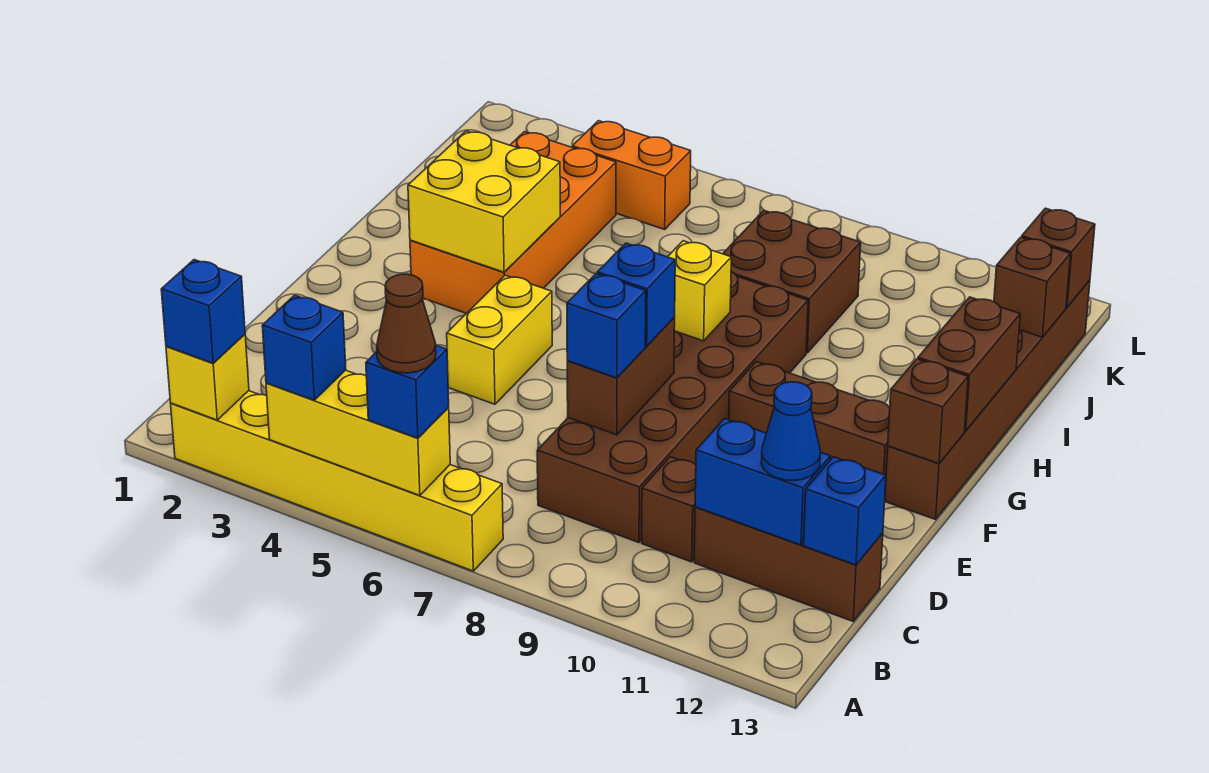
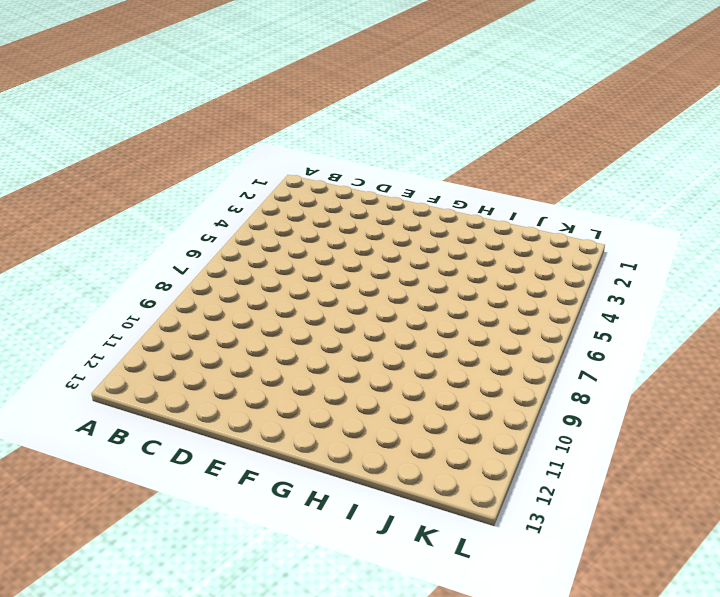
none -> yellow brick A2:A7 level 1
none -> brown brick C8:H9 level 1
none -> brown brick C10 level 1

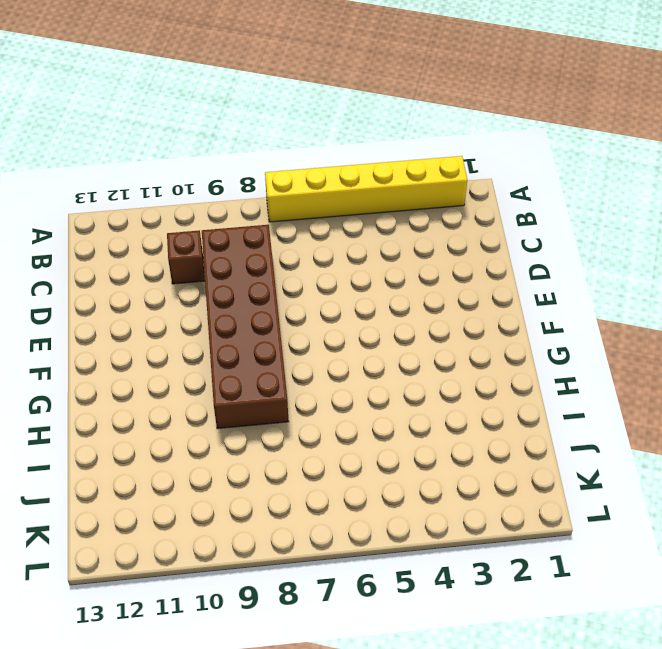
none -> brown brick C11:C13 level 1
none -> yellow brick E5:F5 level 1
none -> brown brick F10:F12 level 1

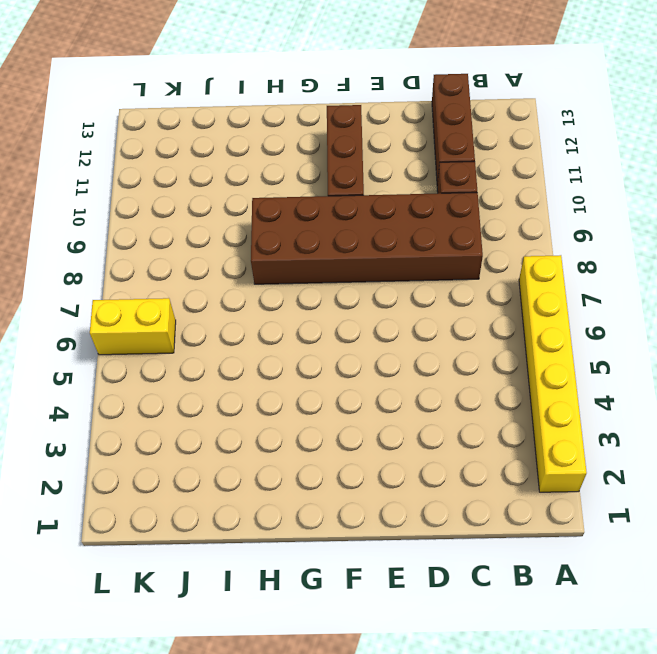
yellow brick K6:L6 level 1 -> yellow brick E5:F5 level 1
none -> brown brick F13:K13 level 1
none -> orange brick G3:J4 level 1
none -> brown brick I8:J9 level 1

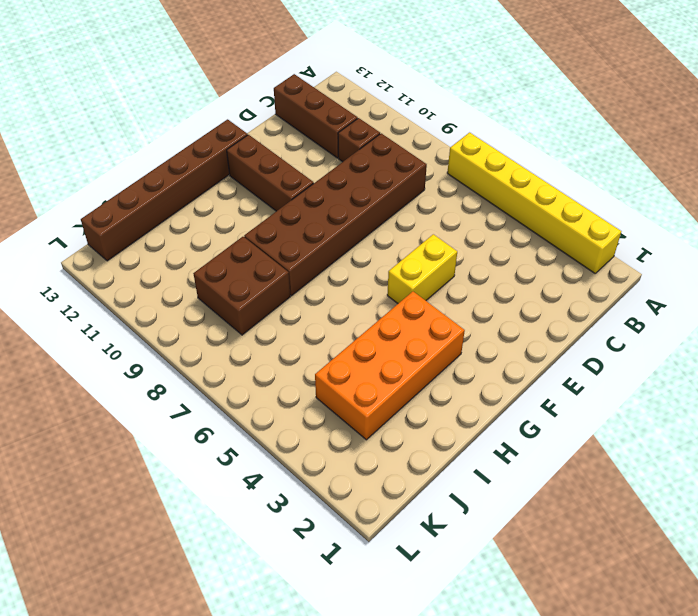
none -> orange brick K4:K5 level 1
none -> yellow brick A2 level 2
none -> yellow brick A4:A6 level 2

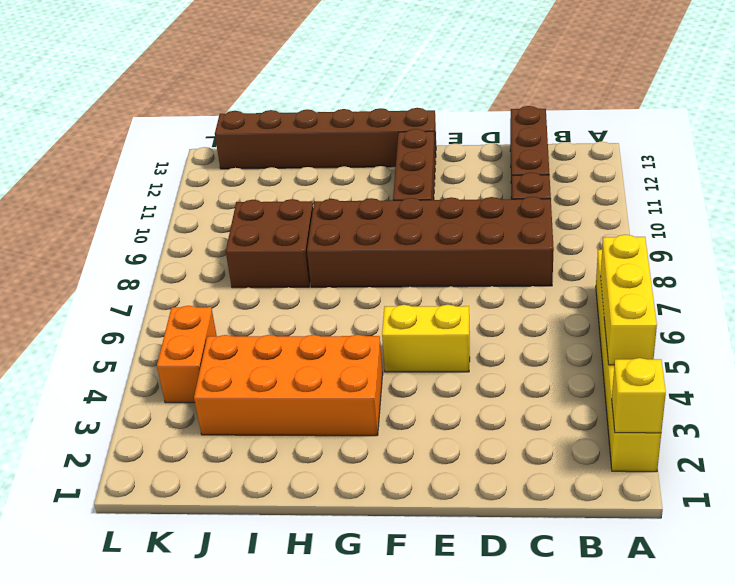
none -> blue brick C11:C12 level 2
none -> blue brick C13 level 2
none -> brown brick D8:E8 level 2

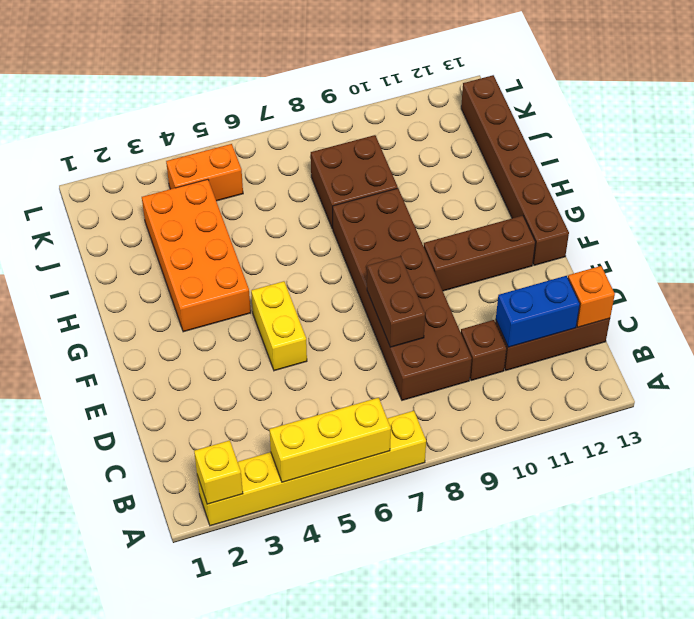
orange brick C13 level 2 -> blue brick C13 level 2
none -> brown brick F13 level 2
none -> yellow brick G3:H4 level 2
none -> yellow brick G8 level 2

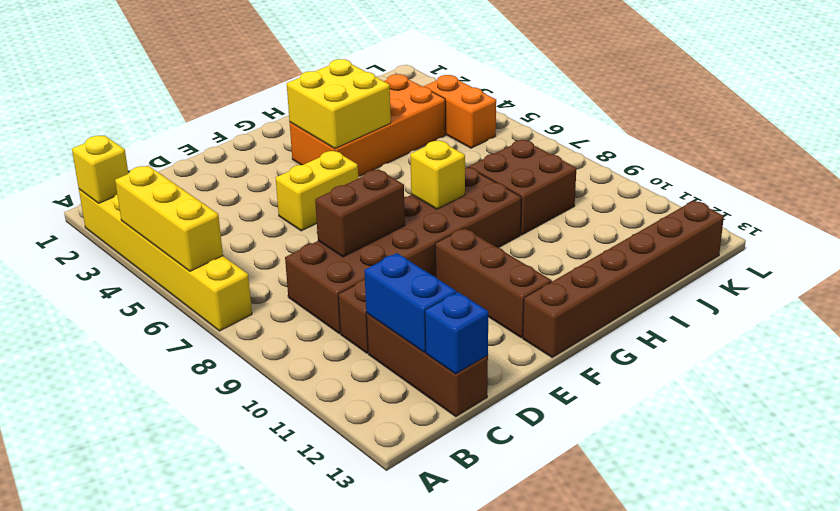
none -> brown brick F13 level 2
none -> brown brick G13:H13 level 2
none -> brown brick J13 level 2

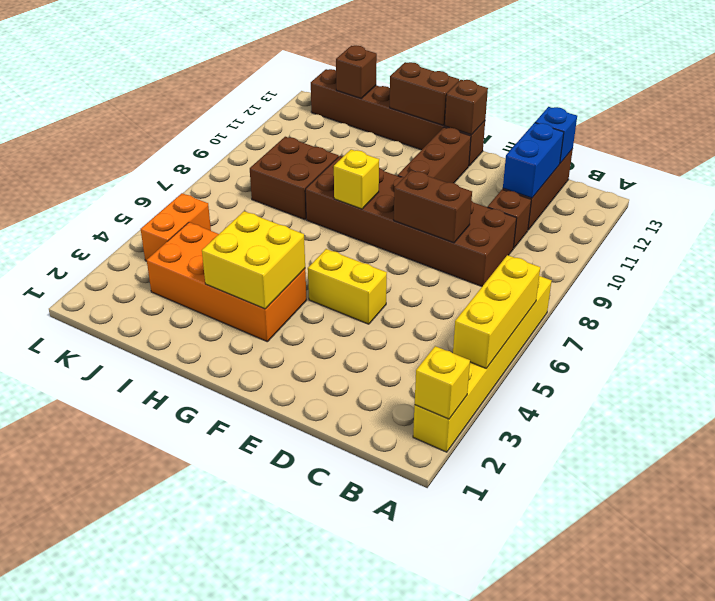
none -> brown brick K13 level 2
none -> blue brick A2 level 3
none -> blue brick A4 level 3

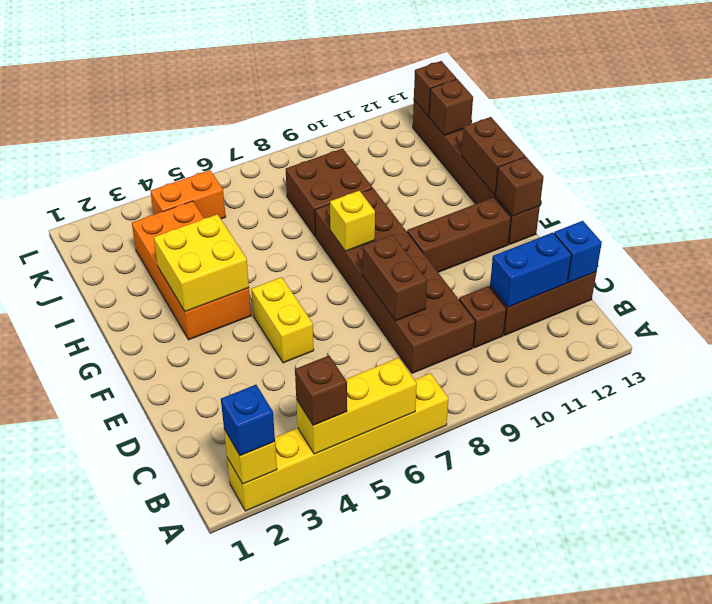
brown brick A4 level 3 -> blue brick A4 level 3
none -> blue brick A6 level 3
none -> blue cone C12 level 3
none -> blue brick D8 level 3

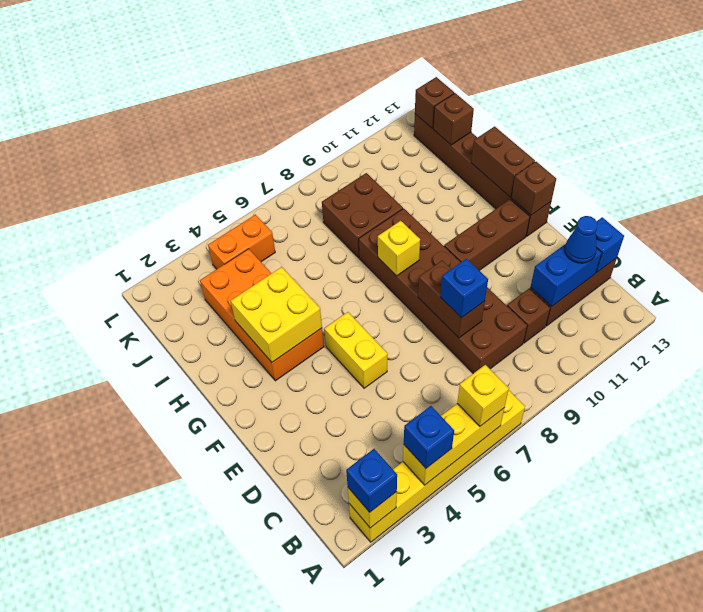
yellow brick A6 level 3 -> blue brick A6 level 3
none -> blue brick E8 level 3
none -> brown cone A6 level 4

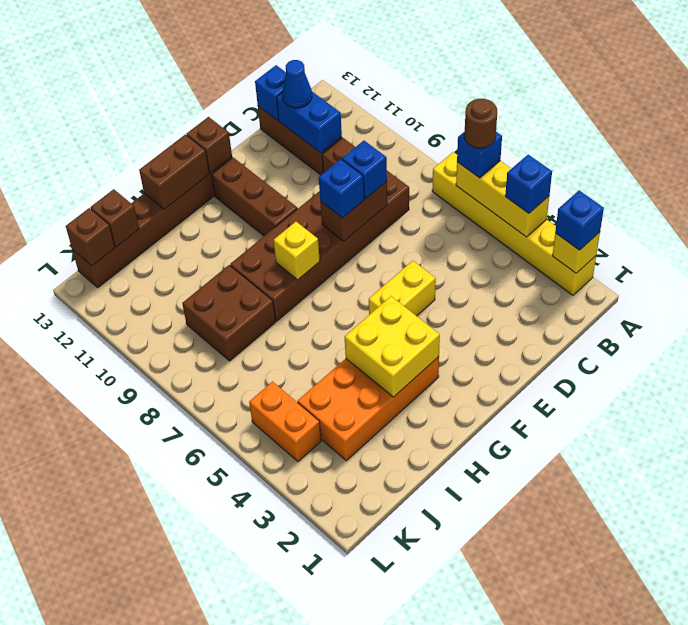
brown round brick A6 level 4 -> brown cone A6 level 4

